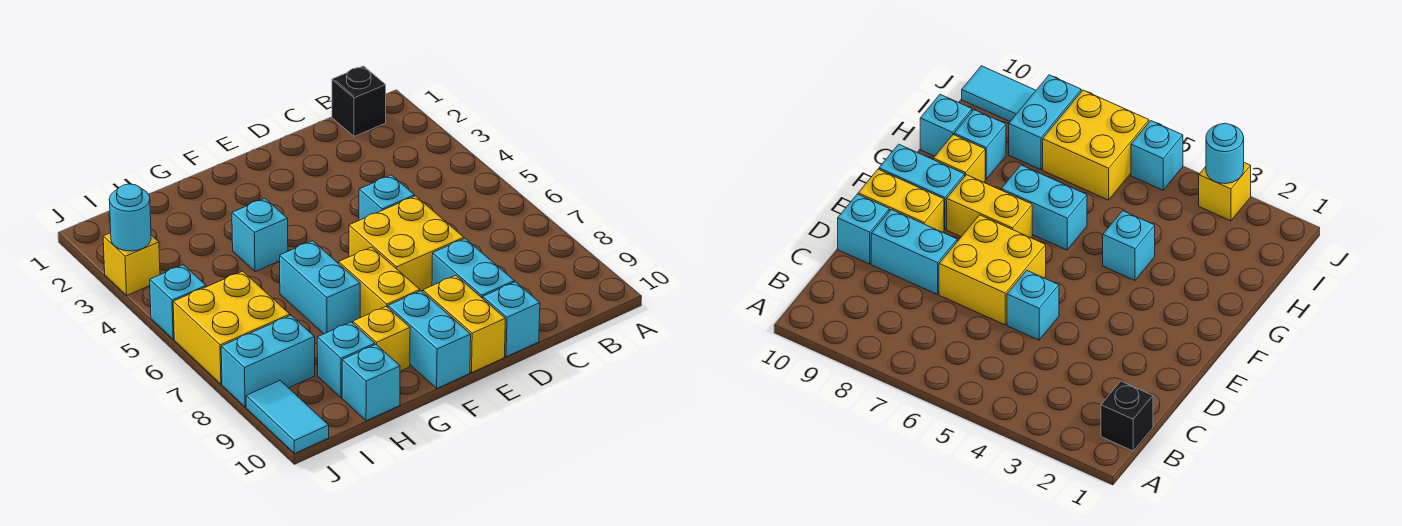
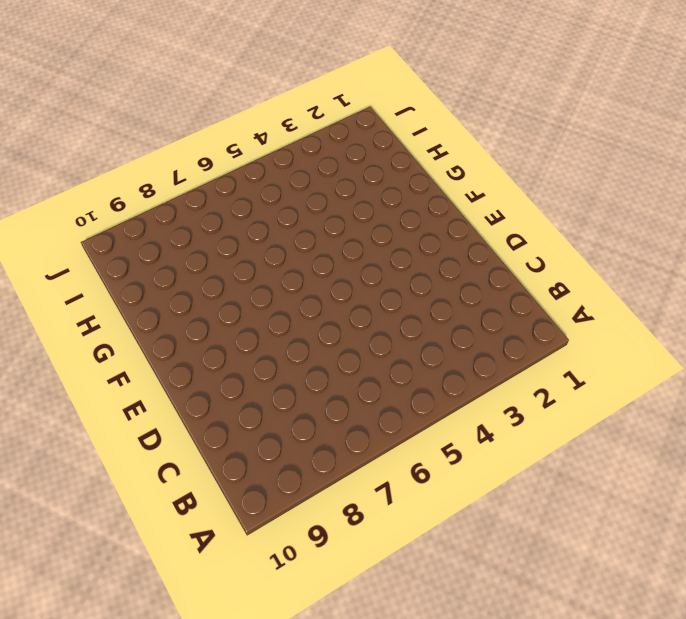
none -> black brick B1 level 1
none -> cyan brick D5 level 1
none -> yellow brick D6:E7 level 1

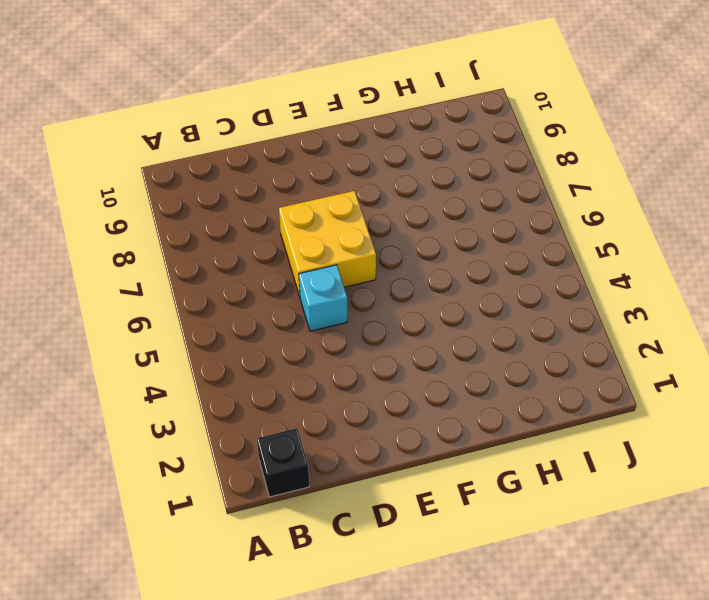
none -> cyan brick D8:D9 level 1
none -> cyan brick D10 level 1
none -> yellow brick E9:E10 level 1

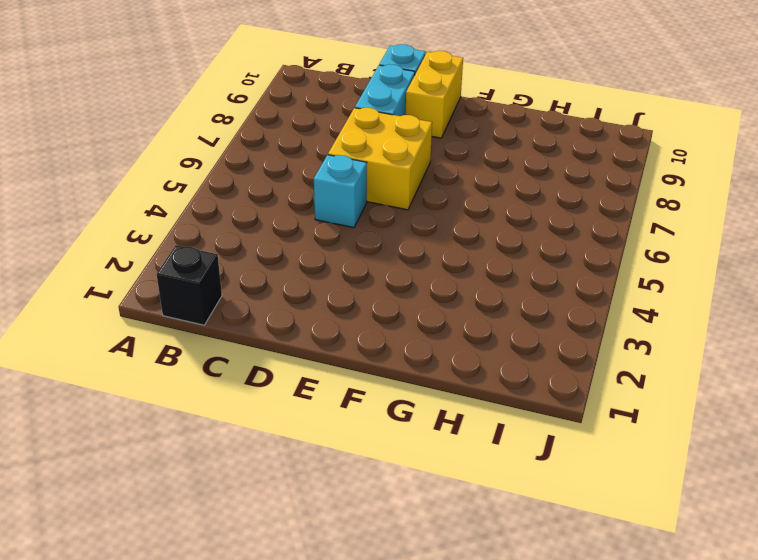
none -> yellow brick F7:F8 level 1
none -> cyan brick F9:F10 level 1
none -> cyan brick G4 level 1

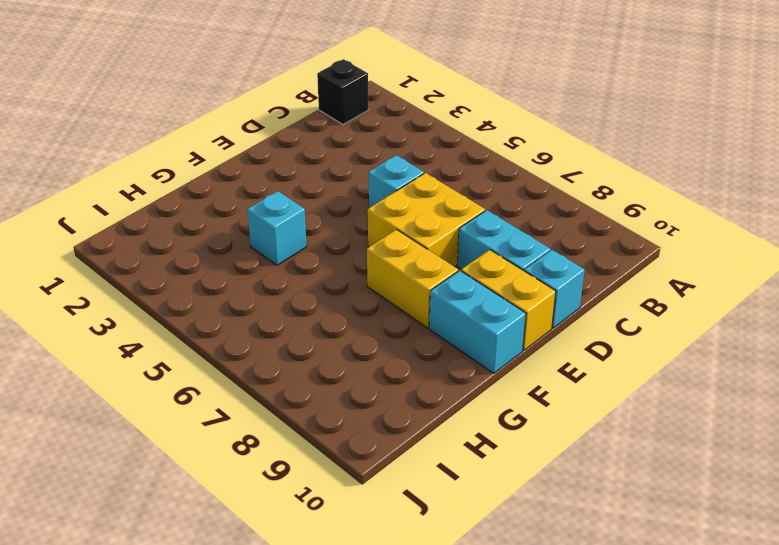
none -> cyan brick G6:G7 level 1
none -> yellow brick G9 level 1
none -> cyan brick H9 level 1

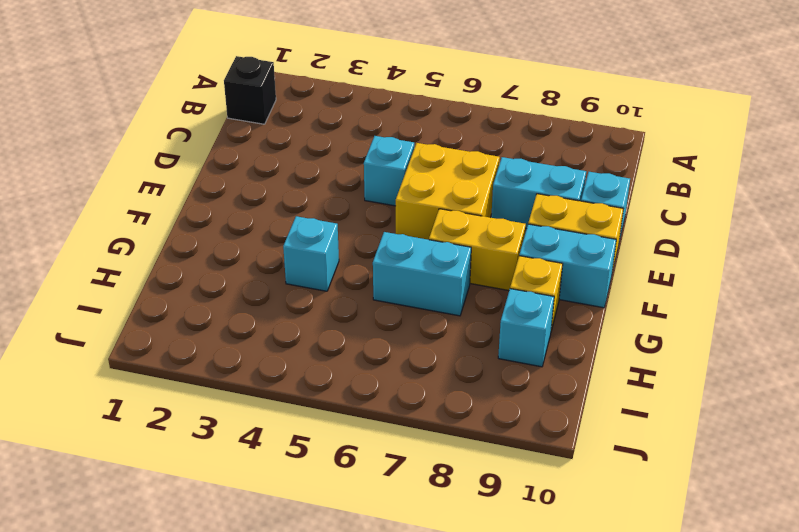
none -> cyan brick H10 level 1
none -> yellow brick I6:J7 level 1
none -> cyan brick I8:J8 level 1

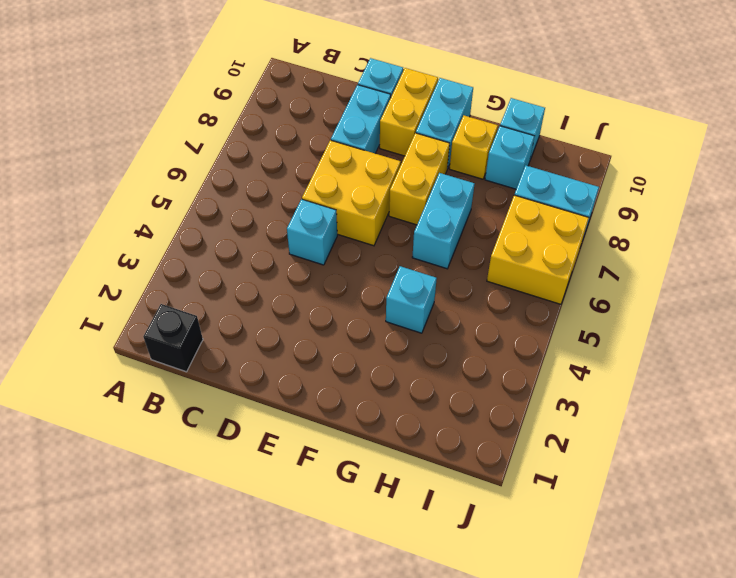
none -> yellow brick J3 level 1
none -> cyan brick J5 level 1
none -> cyan tile J9:J10 level 1

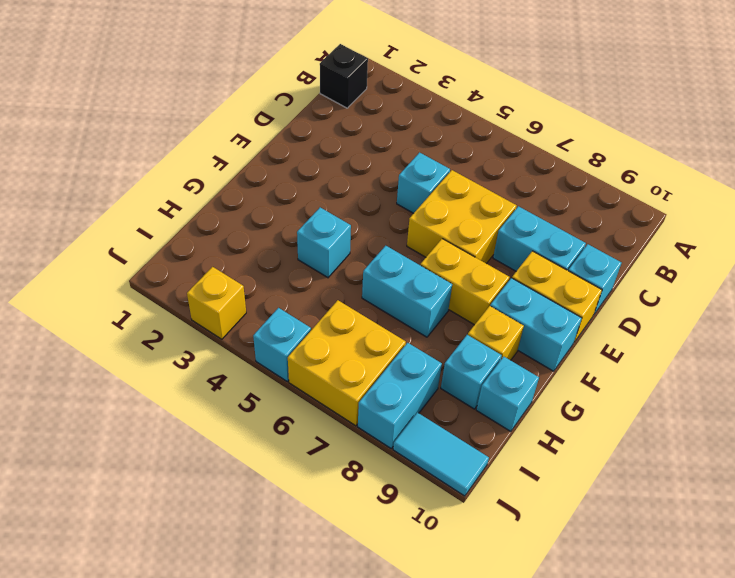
none -> cyan round brick J3 level 2

